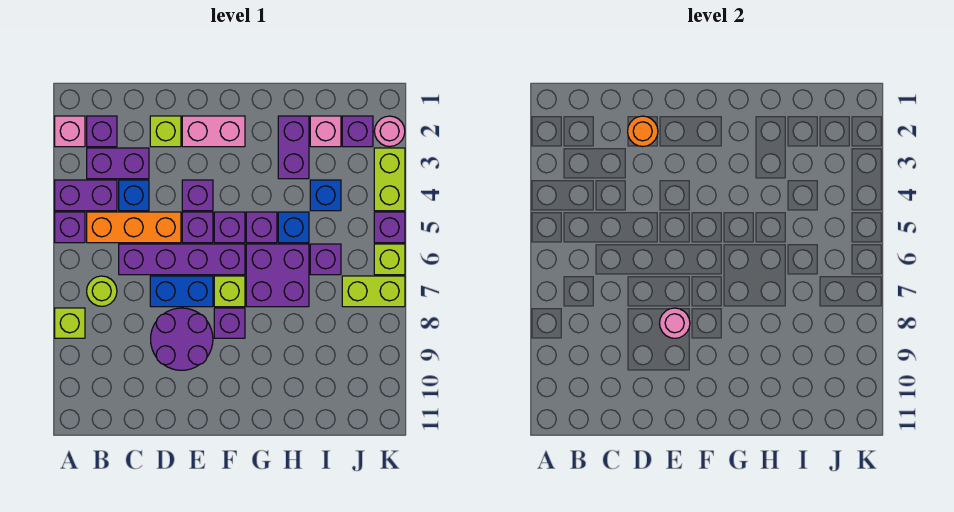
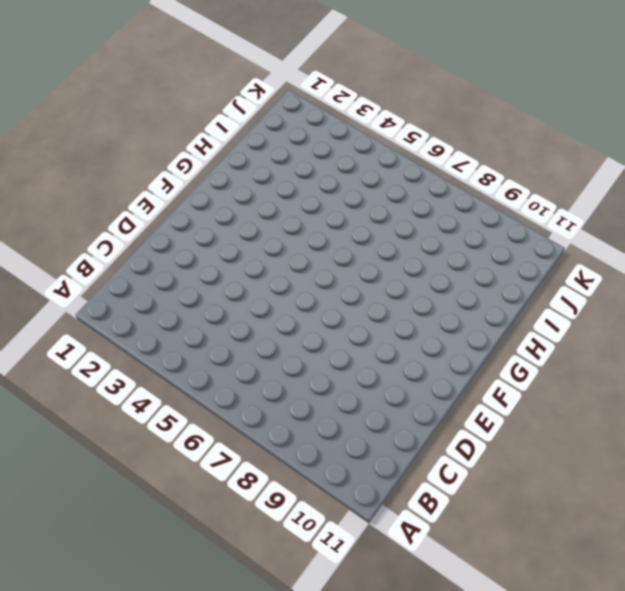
none -> pink brick A2 level 1
none -> purple brick A4:B4 level 1
none -> purple brick A5 level 1
none -> lime brick A8 level 1

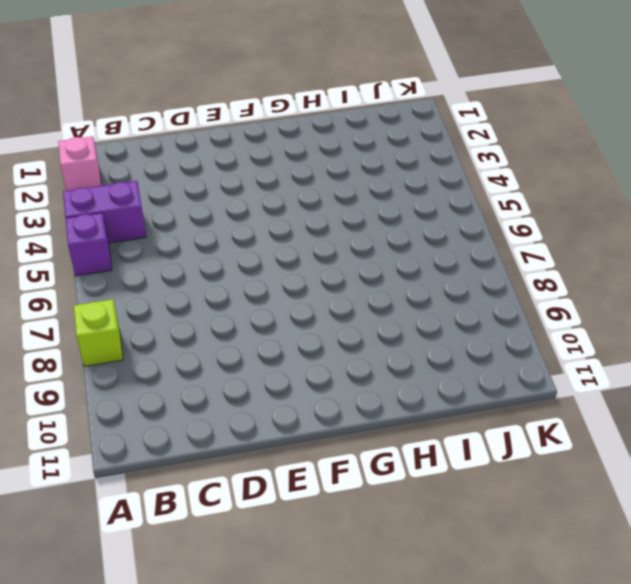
none -> purple brick B2 level 1
none -> purple brick B3:C3 level 1
none -> orange brick B5:D5 level 1
none -> lime round brick B7 level 1

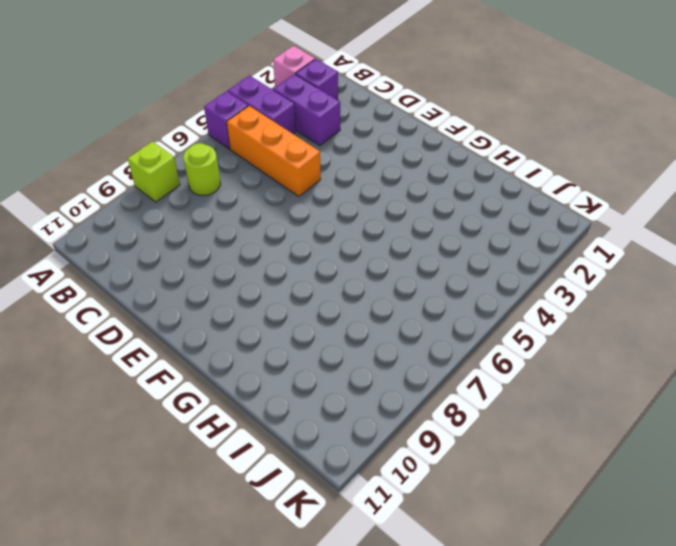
none -> blue brick C4 level 1
none -> purple brick C6:F6 level 1
none -> lime brick D2 level 1
none -> blue brick D7:E7 level 1

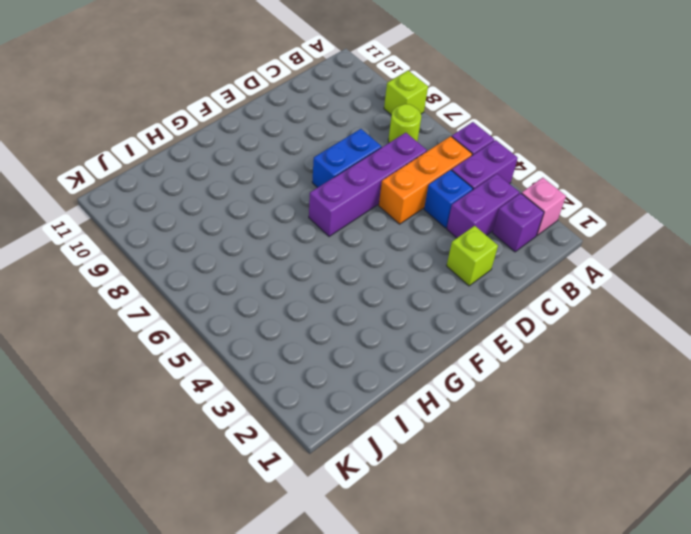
none -> purple round brick D8:E9 level 1
none -> pink brick E2:F2 level 1
none -> purple brick E4 level 1
none -> purple brick E5 level 1

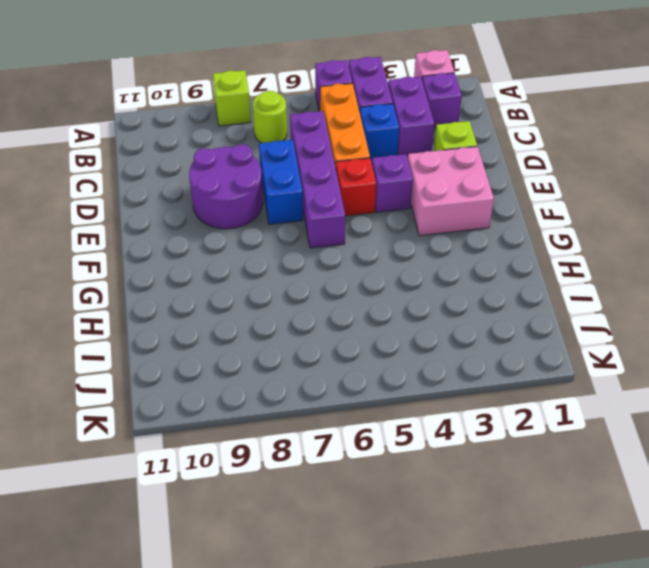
pink brick E2:F3 level 1 -> pink brick E2:F2 level 1
red brick E5 level 1 -> purple brick E5 level 1
none -> purple brick F5 level 1
none -> lime brick F7 level 1
none -> purple brick F8 level 1
none -> purple brick G5 level 1

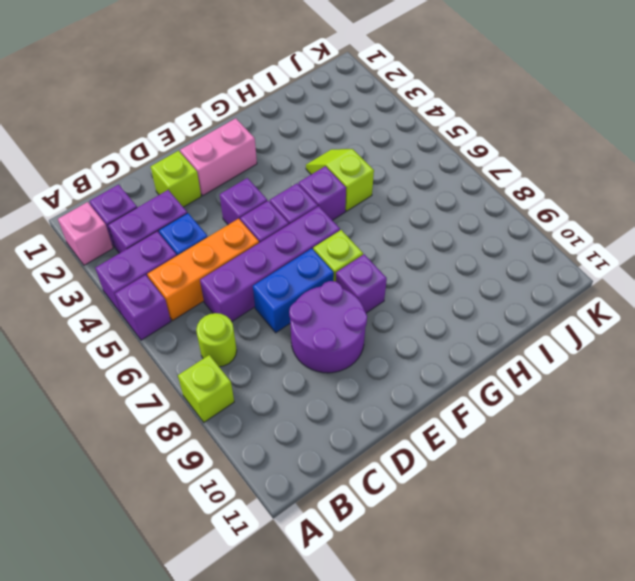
lime slope H4:H5 level 1 top 5 -> blue brick H5 level 1
none -> purple brick G6:H7 level 1
none -> purple brick H2:H3 level 1
none -> pink brick I2 level 1
none -> blue brick I4 level 1

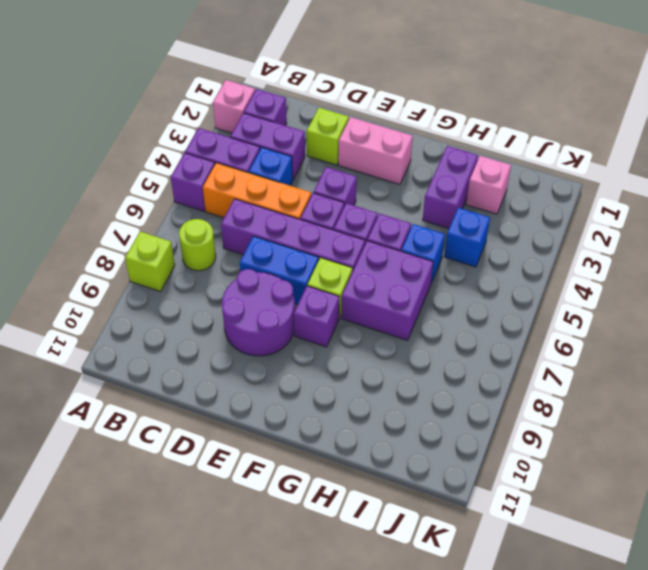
none -> purple brick I6 level 1
none -> purple brick J2 level 1
none -> lime brick J7:K7 level 1
none -> pink round brick K2 level 1

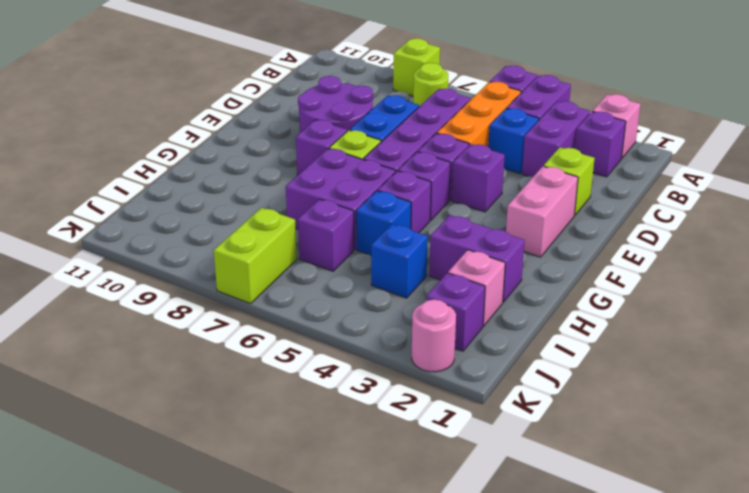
none -> lime brick K3:K4 level 1
none -> purple brick K5 level 1
none -> lime brick K6 level 1
none -> orange round brick D2 level 2

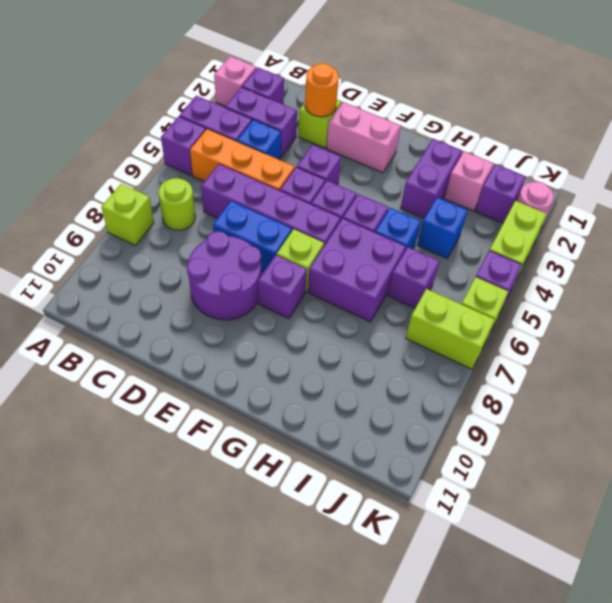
none -> pink round brick E8 level 2

